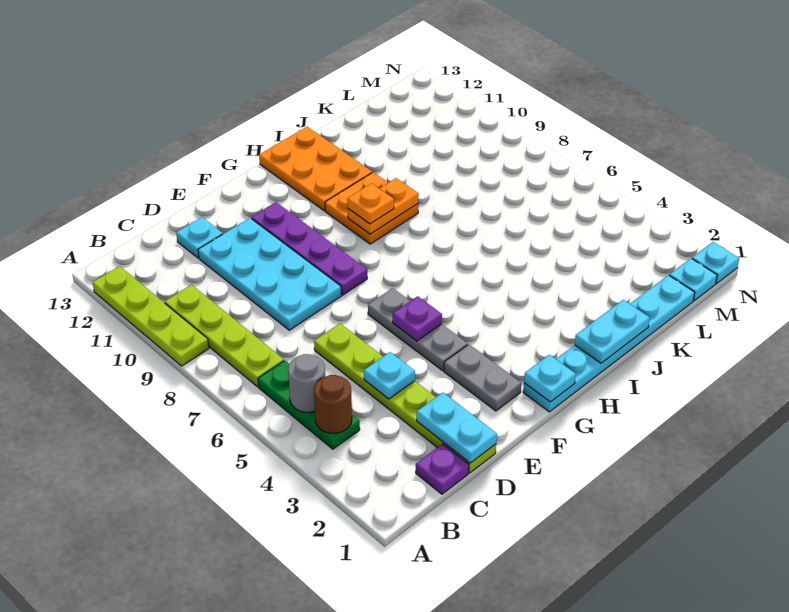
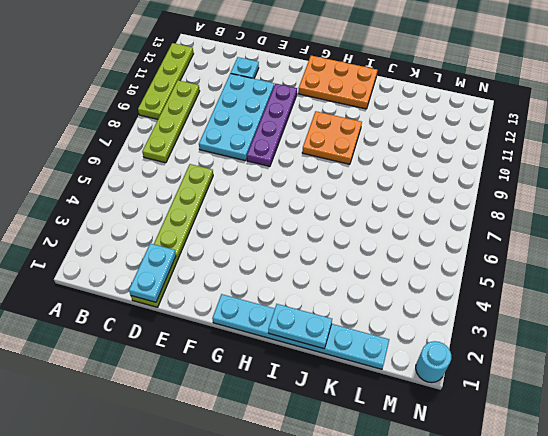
orange plate G12:I13 level 1 -> orange plate H11:I13 level 1
cyan round brick N1 level 1 -> cyan plate N1 level 1
none -> green plate B4:B6 level 1
none -> purple plate C1 level 1
none -> grey plate F2:F3 level 1

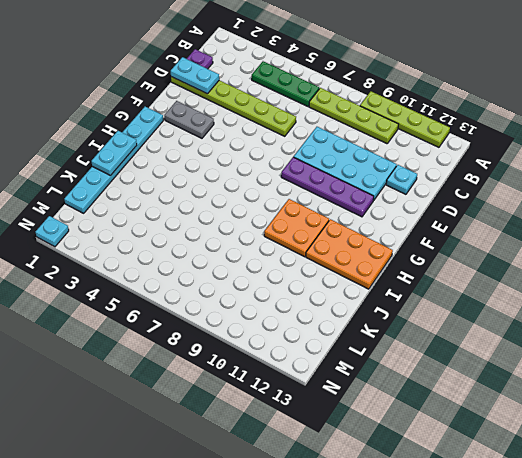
none -> grey plate F4:F6 level 1
none -> cyan plate M1 level 1
none -> brown round brick B4 level 2

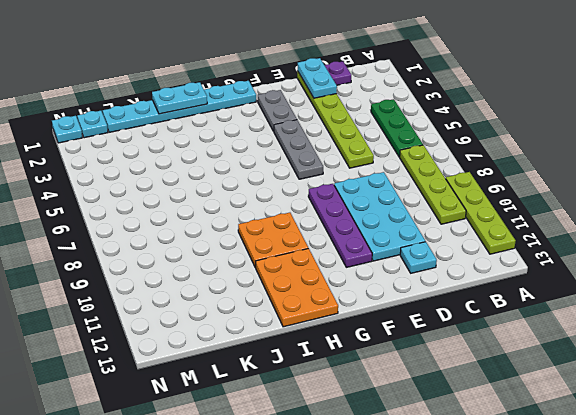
none -> brown round brick B4 level 2
none -> grey round brick B5 level 2
none -> cyan plate D4 level 2

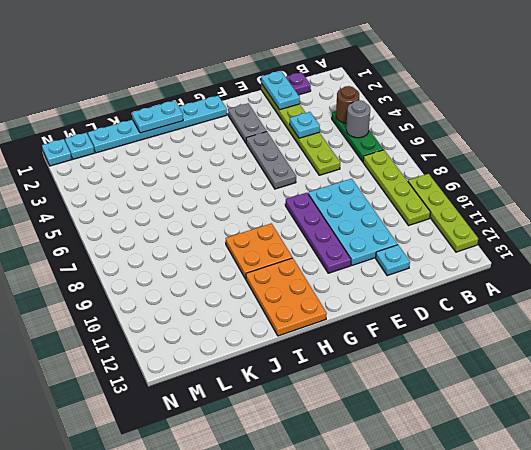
none -> purple plate F5 level 2
none -> cyan plate G1 level 2
none -> orange plate H9:I9 level 2

